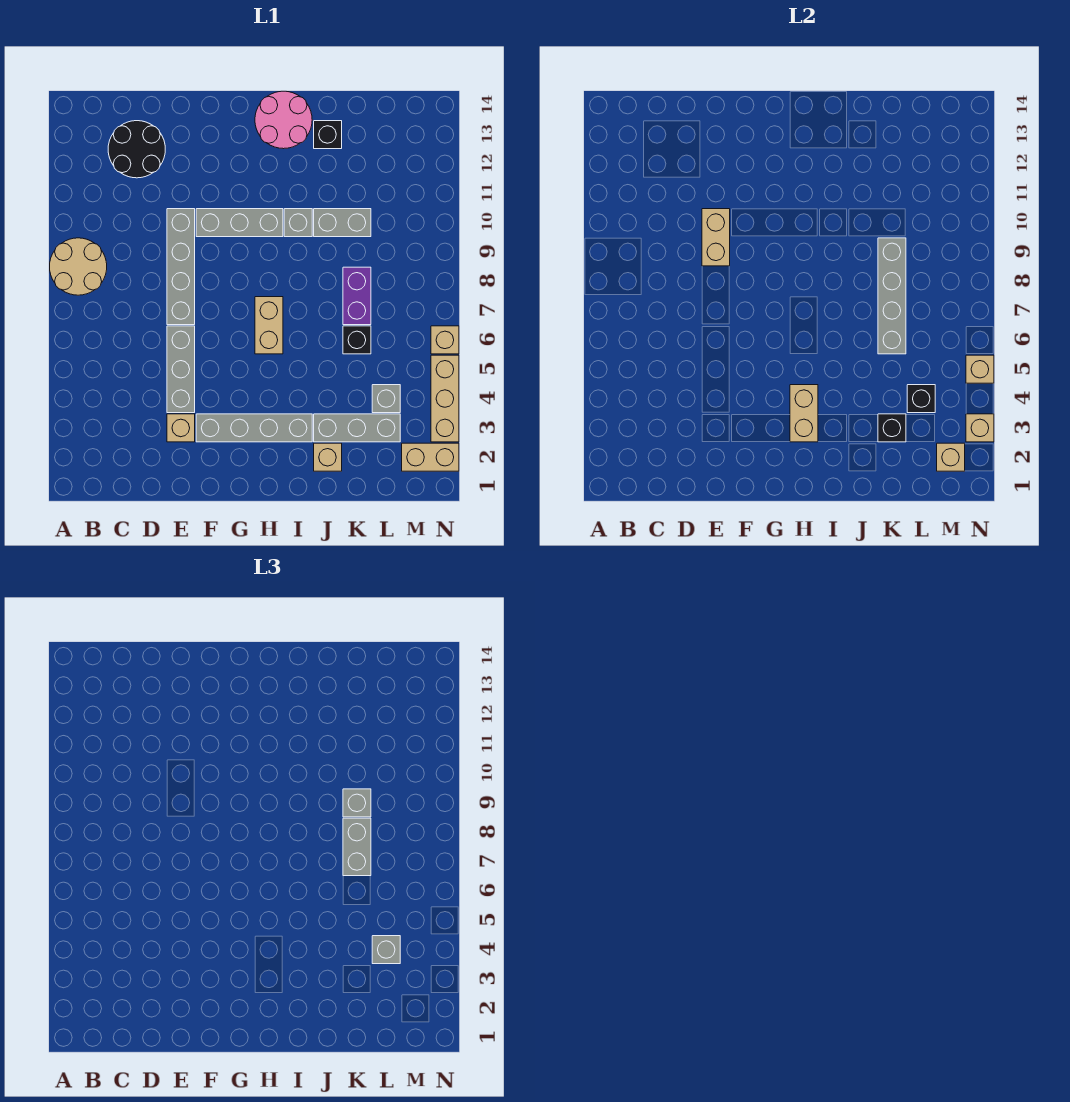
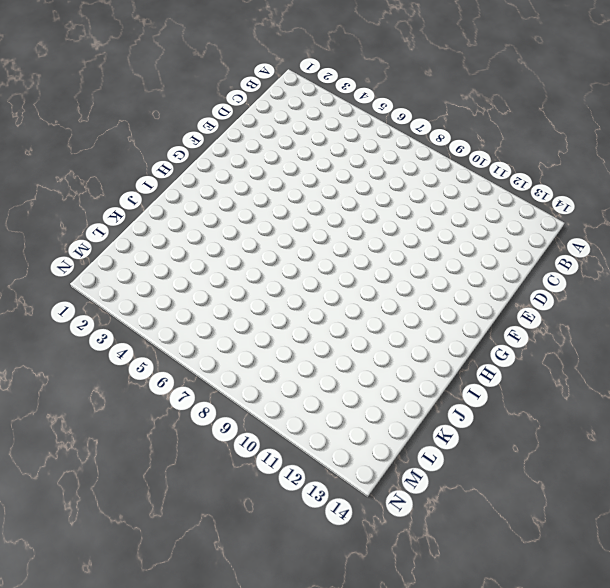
none -> tan round brick A8:B9 level 1
none -> black round brick C12:D13 level 1
none -> tan brick E3 level 1
none -> grey brick E4:E6 level 1

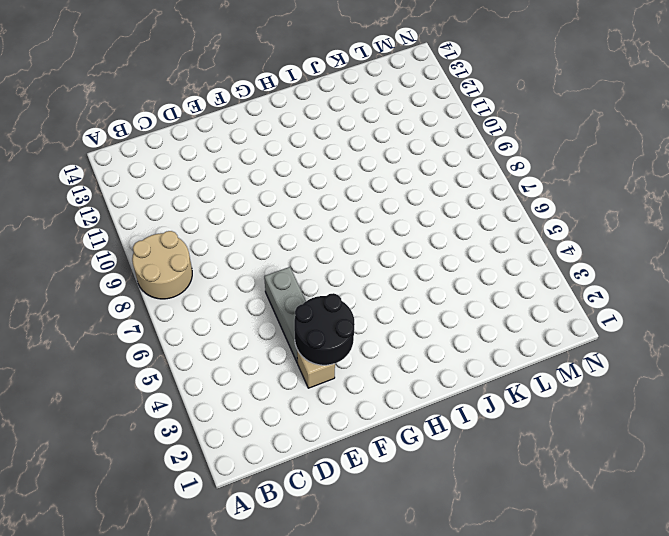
black round brick E3:F4 level 2 -> black round brick C12:D13 level 1
none -> grey brick E7:E10 level 1
none -> grey brick F3:I3 level 1
none -> grey brick F10:H10 level 1
none -> tan brick H6:H7 level 1

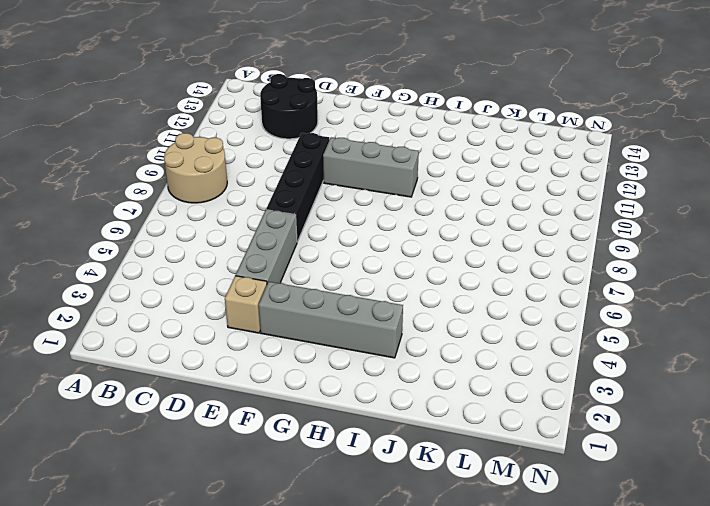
black brick E7:E10 level 1 -> grey brick E7:E10 level 1
none -> tan brick H6:H7 level 1
none -> pink round brick H13:I14 level 1
none -> grey brick I10 level 1
none -> tan brick J2 level 1

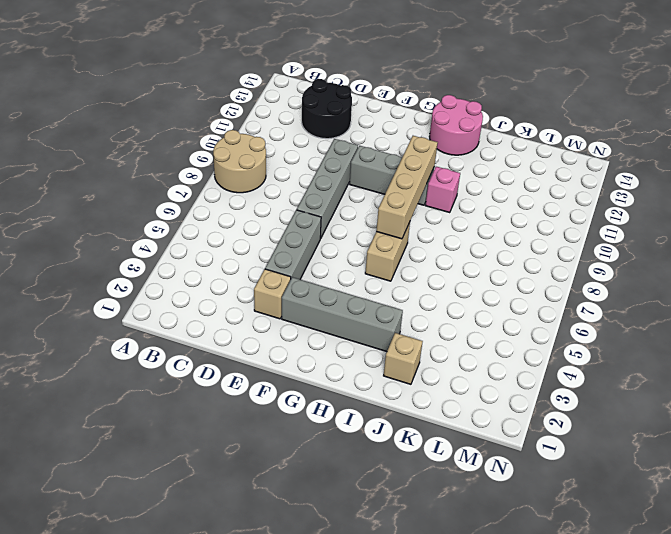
tan brick H7:H10 level 2 -> none
pink brick I10 level 1 -> grey brick I10 level 1
none -> grey brick J3:L3 level 1
none -> grey brick J10:K10 level 1
none -> black brick J13 level 1
none -> black brick K6 level 1

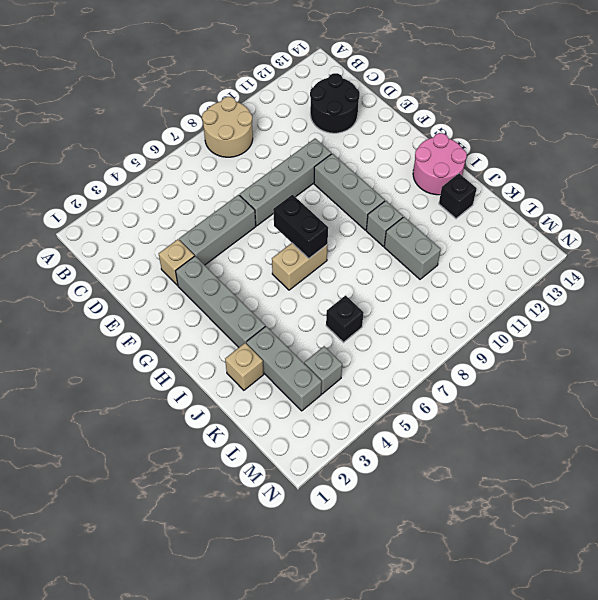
black brick G7:H7 level 2 -> none
none -> purple brick K7:K8 level 1
none -> tan brick M2:N2 level 1
none -> tan brick N3:N5 level 1
none -> tan brick N6 level 1

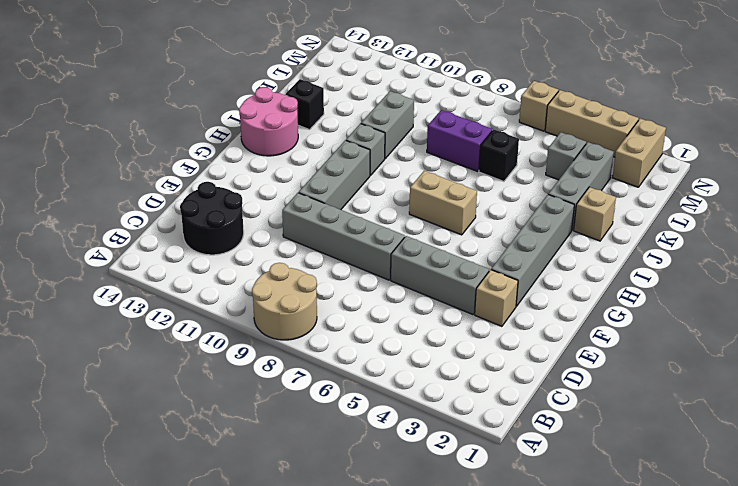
none -> tan brick E9:E10 level 2
none -> tan brick H3:H4 level 2
none -> black brick K3 level 2
none -> grey brick K6:K9 level 2

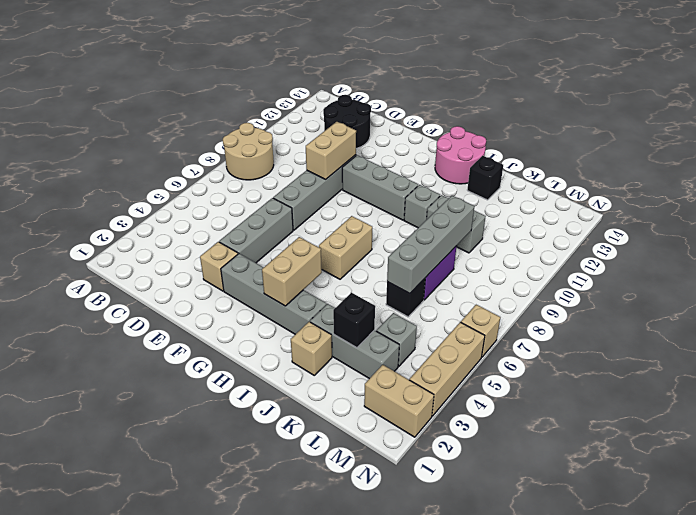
none -> black brick L4 level 2
none -> tan brick M2 level 2
none -> tan brick N3 level 2
none -> tan brick N5 level 2

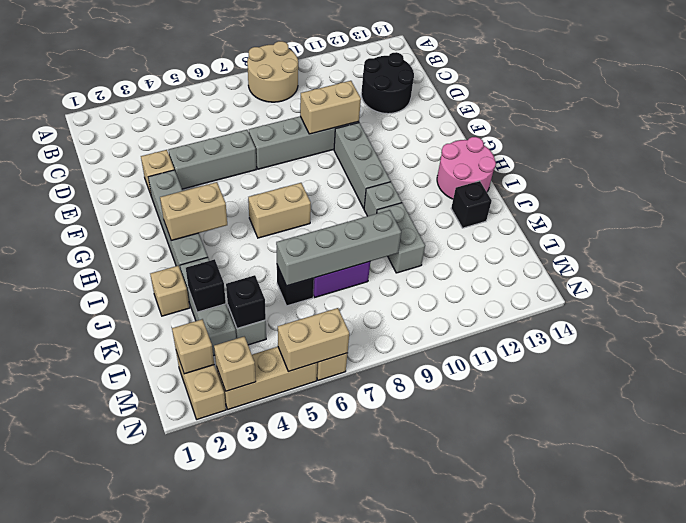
tan brick N5:N6 level 2 -> tan brick N5 level 2
none -> grey brick K7:K8 level 3
none -> grey brick K9 level 3
none -> grey brick L4 level 3

